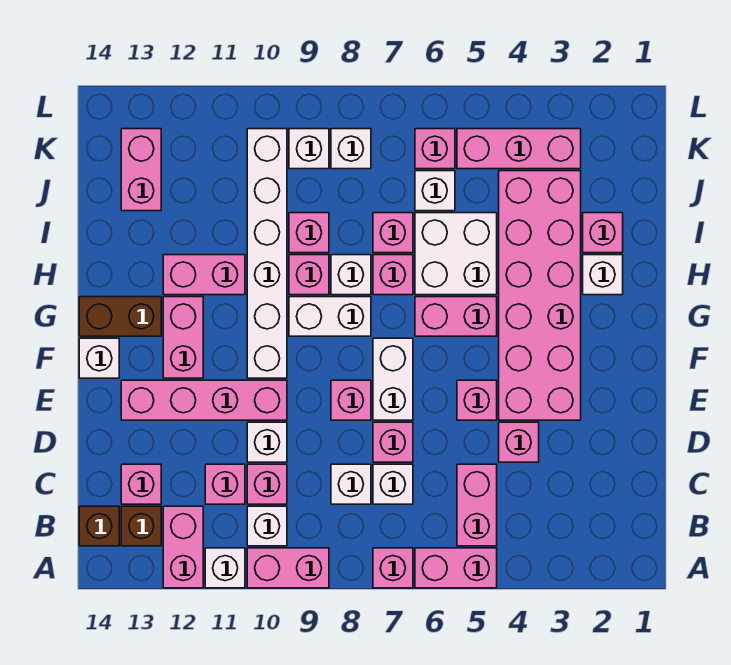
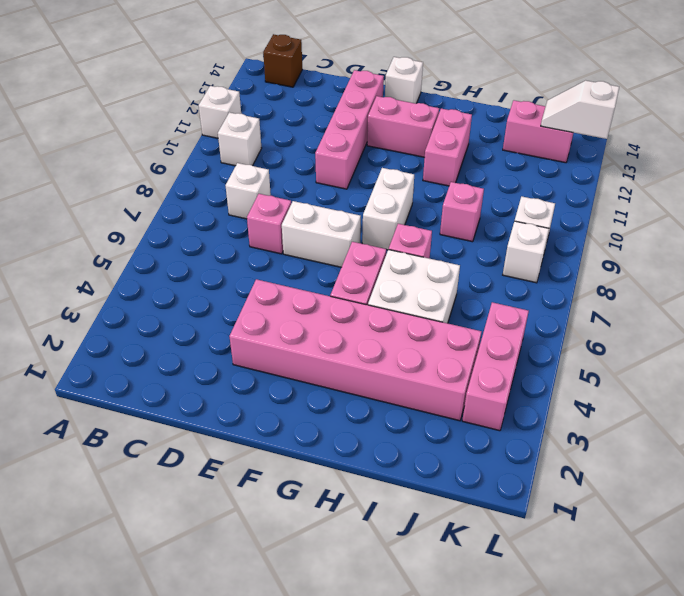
white slope K13:L13 level 2 top L -> none
none -> pink brick A5:A6 level 1
none -> pink brick A7 level 1
none -> pink brick A9:A10 level 1
none -> pink brick A12:B12 level 1

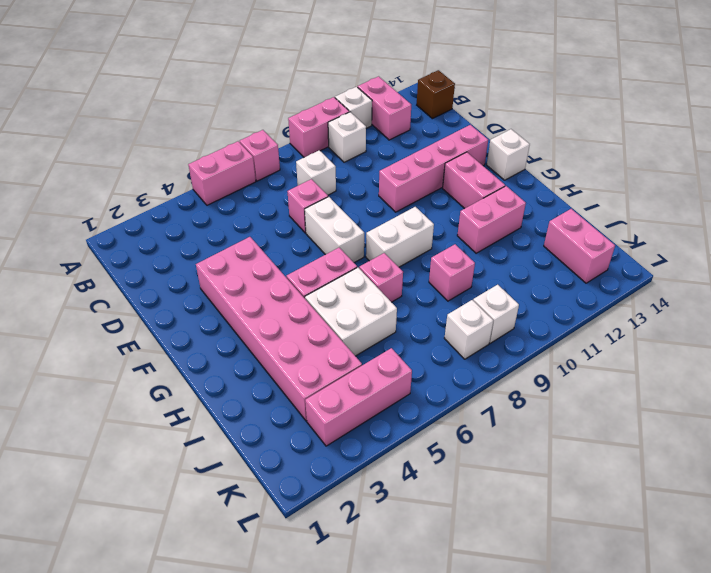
none -> pink brick B5:C5 level 1
none -> brown brick B13 level 1
none -> white brick C7 level 1
none -> pink brick C10 level 1

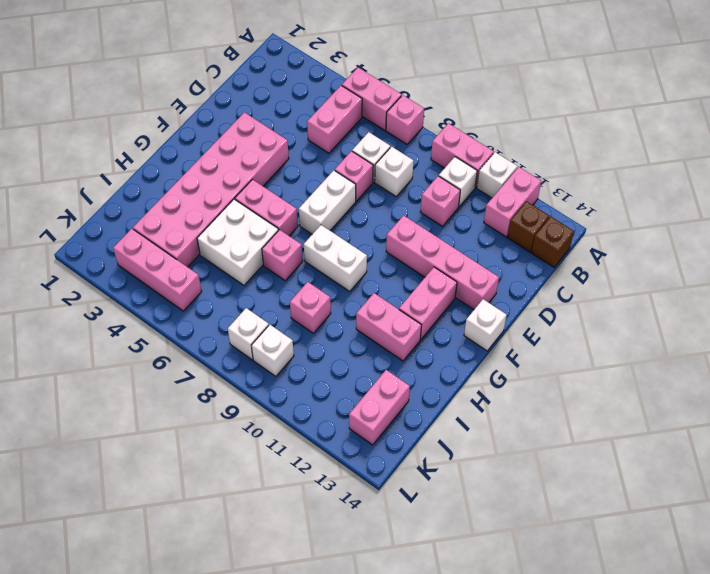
none -> pink brick C11 level 1
none -> pink brick C13 level 1
none -> pink brick D4 level 1
none -> white brick D10 level 1

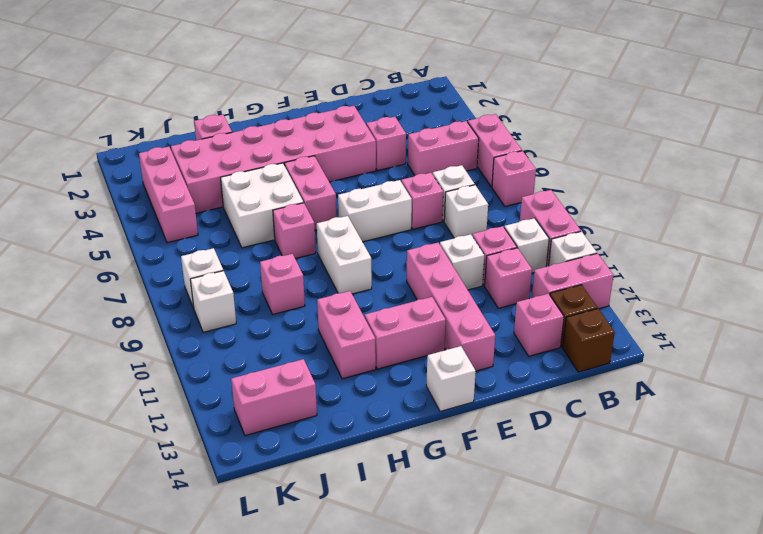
none -> pink brick E5 level 1
none -> pink brick E8 level 1
none -> white brick F10:K10 level 1
none -> brown brick G13:G14 level 1

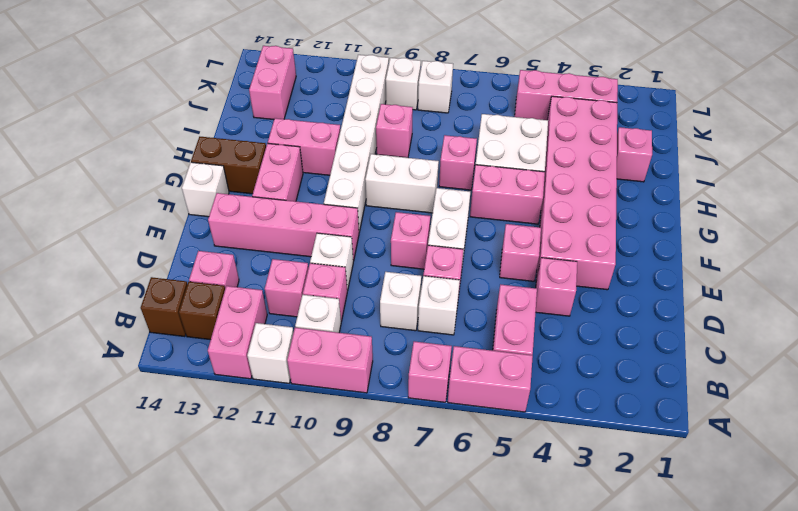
none -> white brick H2 level 1
none -> white brick H8 level 1
none -> pink brick H9 level 1
none -> pink brick I7 level 1

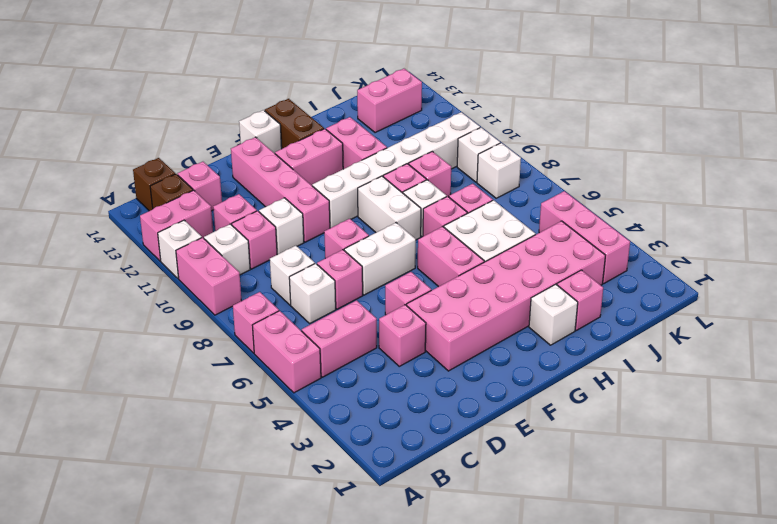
none -> white brick J6 level 1
none -> pink brick K6 level 1

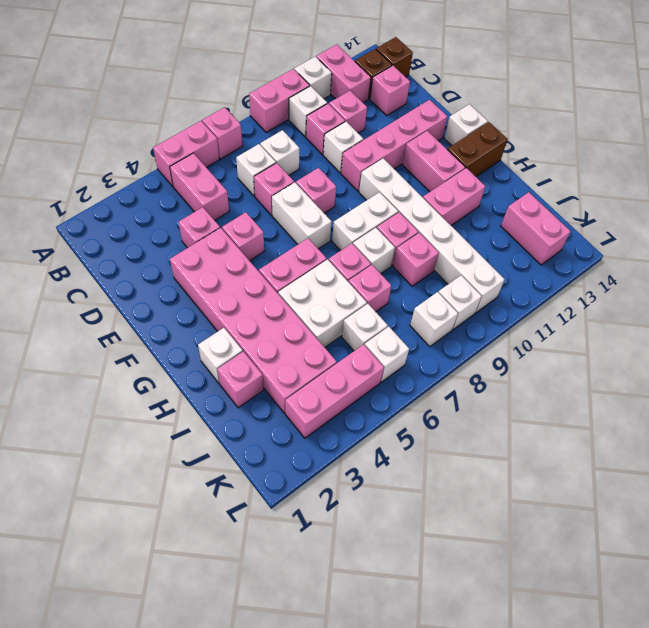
white brick K6 level 1 -> pink brick K6 level 1

